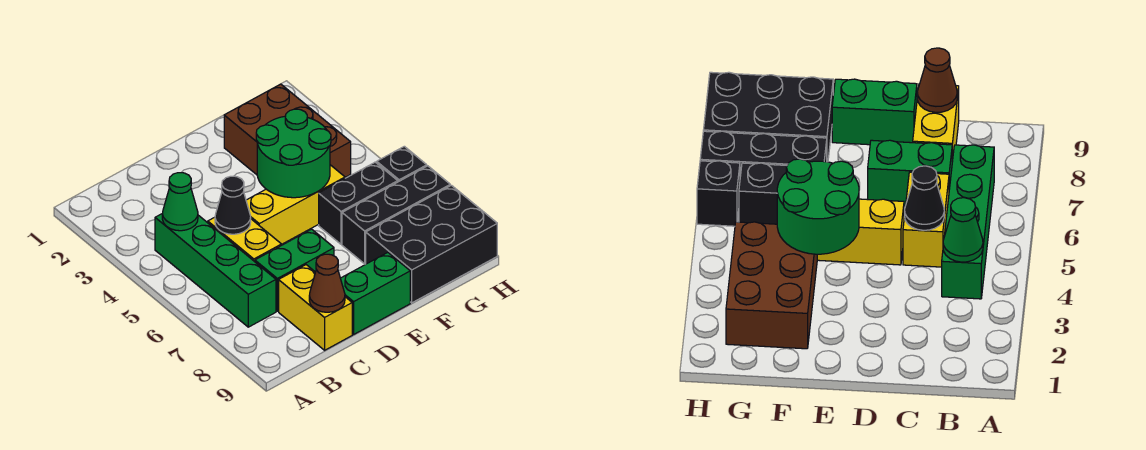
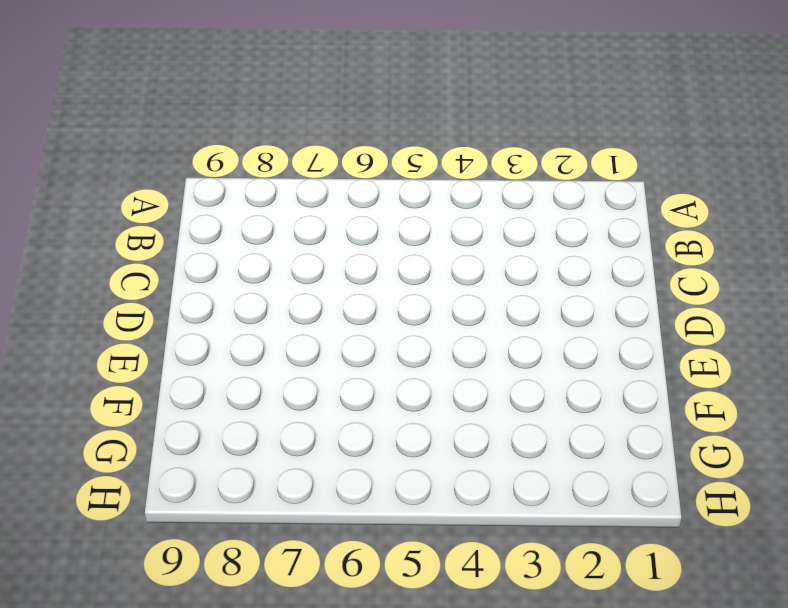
none -> green brick B4:B7 level 1
none -> yellow brick C5:C6 level 1
none -> green brick C7:D7 level 1

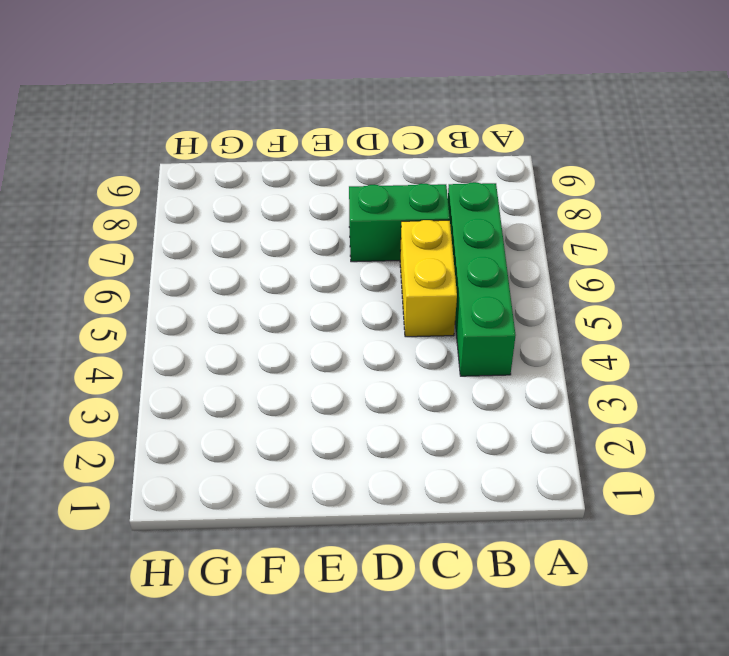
none -> yellow brick C8:C9 level 1
none -> yellow brick D5:F5 level 1
none -> green brick D9:E9 level 1

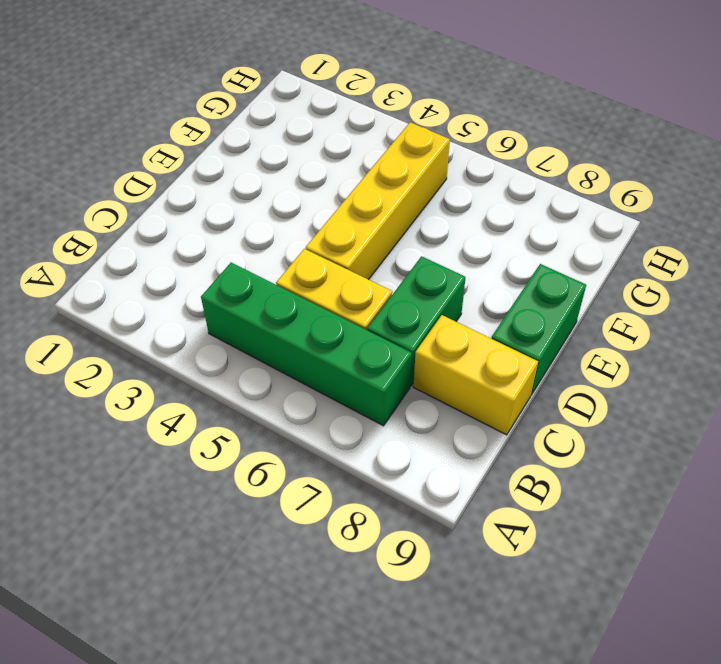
yellow brick D5:G5 level 1 -> yellow brick D5:F5 level 1
none -> brown brick F2:G4 level 1
none -> black brick F6:G6 level 1
none -> black brick F7:H7 level 1

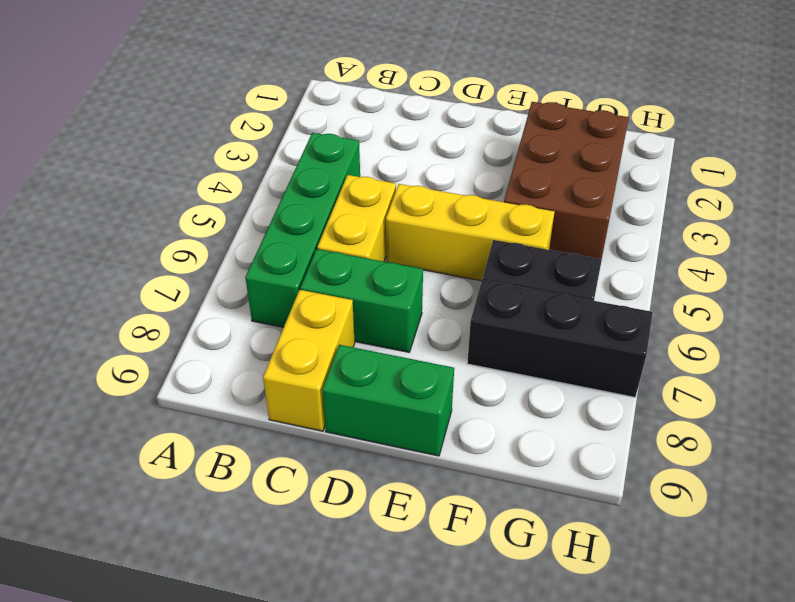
none -> black brick F8:H9 level 1
none -> black brick H6 level 1
none -> green cone B4 level 2

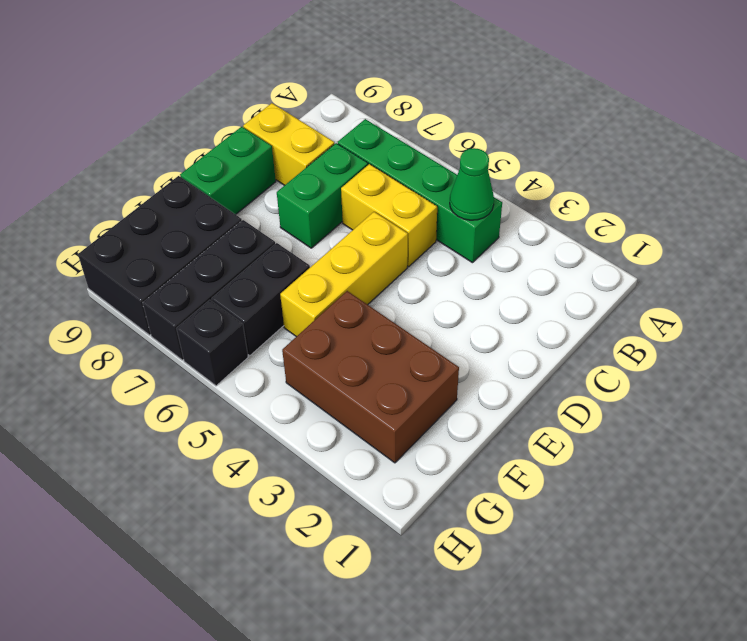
none -> black cone C5 level 2
none -> brown cone C9 level 2
none -> green round brick E4:F5 level 2

